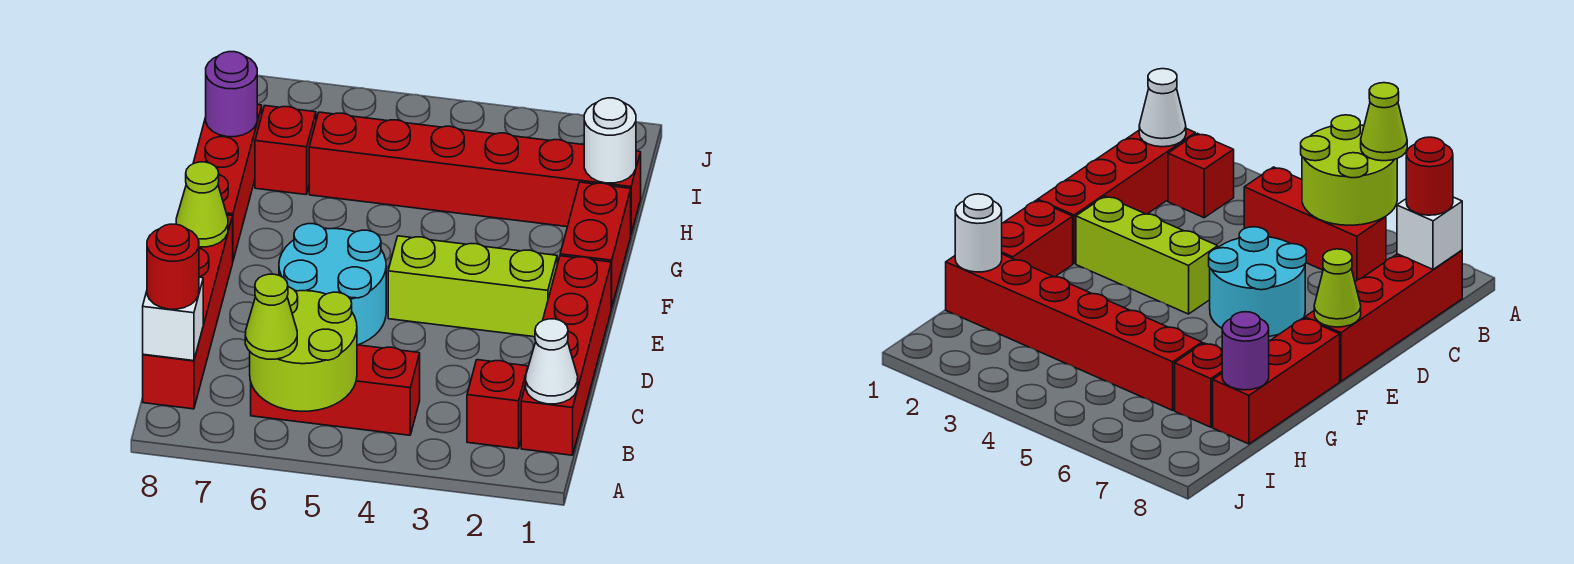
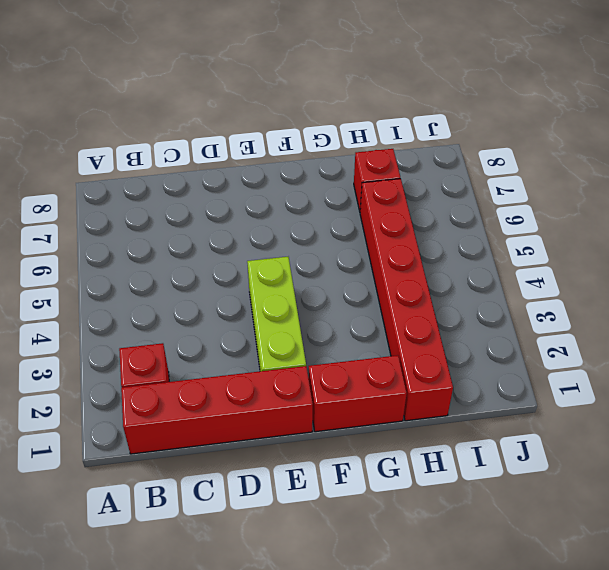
none -> red brick B4:B6 level 1
none -> red brick B8:E8 level 1
none -> cyan round brick D5:E6 level 1

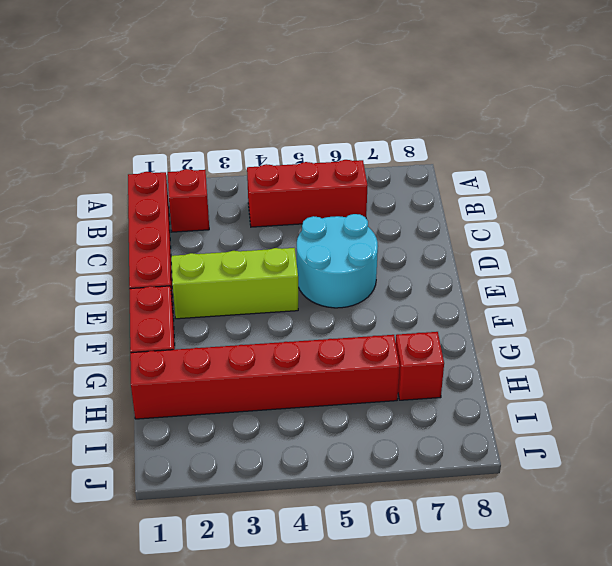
none -> red brick B8:E8 level 1
none -> red brick F8:H8 level 1
none -> lime round brick A5:B6 level 2

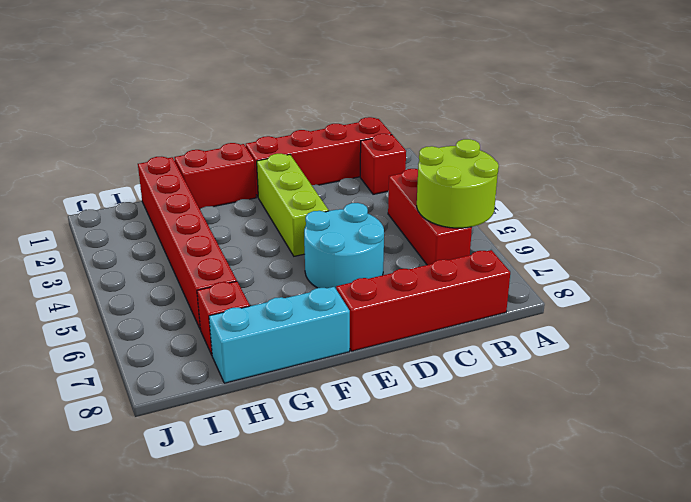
cyan brick F8:H8 level 1 -> red brick F8:H8 level 1
none -> white cone B1 level 2
none -> white brick B8 level 2
none -> lime cone E8 level 2

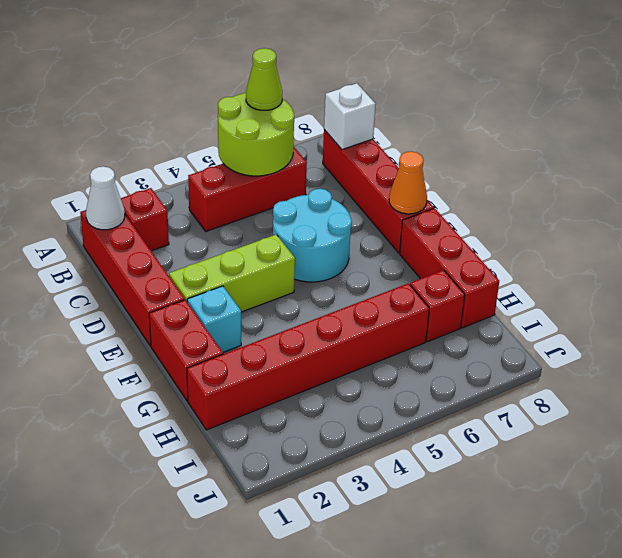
orange cone E8 level 2 -> lime cone E8 level 2
cyan brick F2 level 1 -> none
none -> white round brick H1 level 2
none -> purple round brick H8 level 2
none -> red round brick B8 level 3

